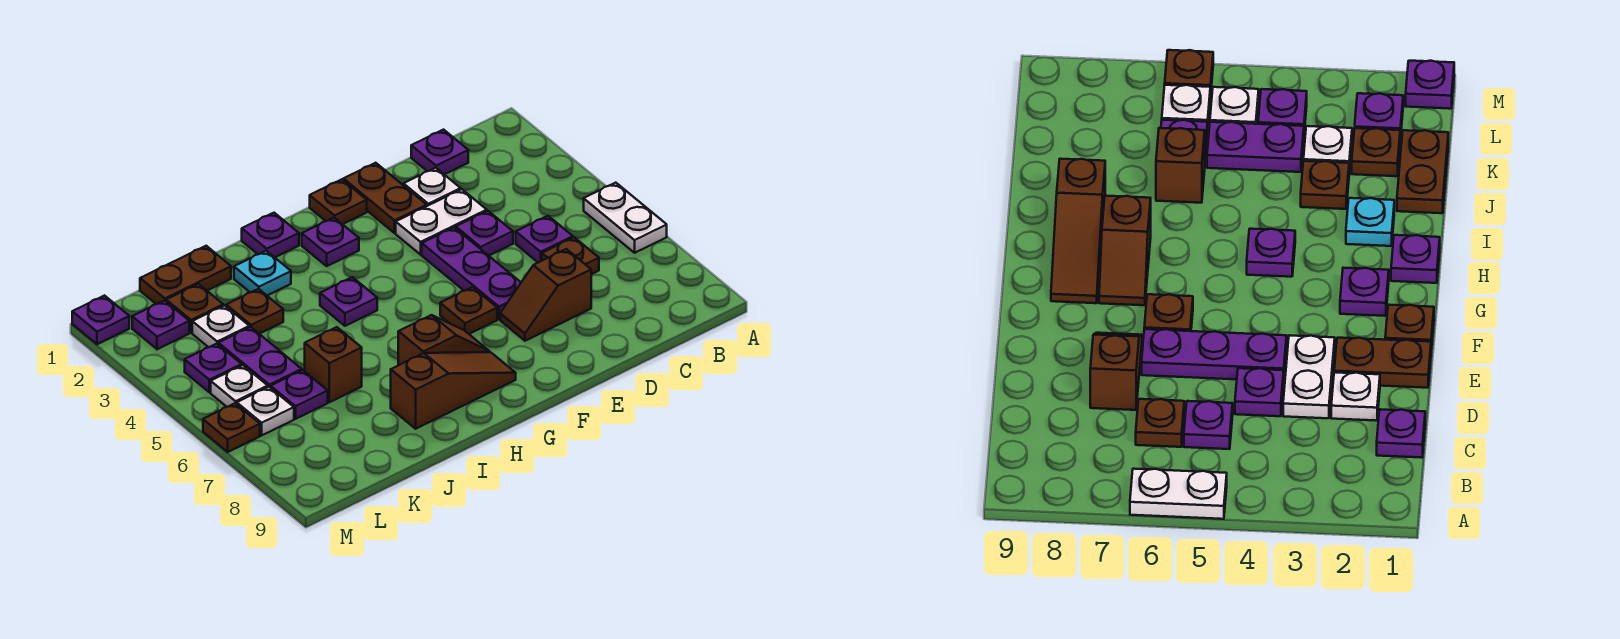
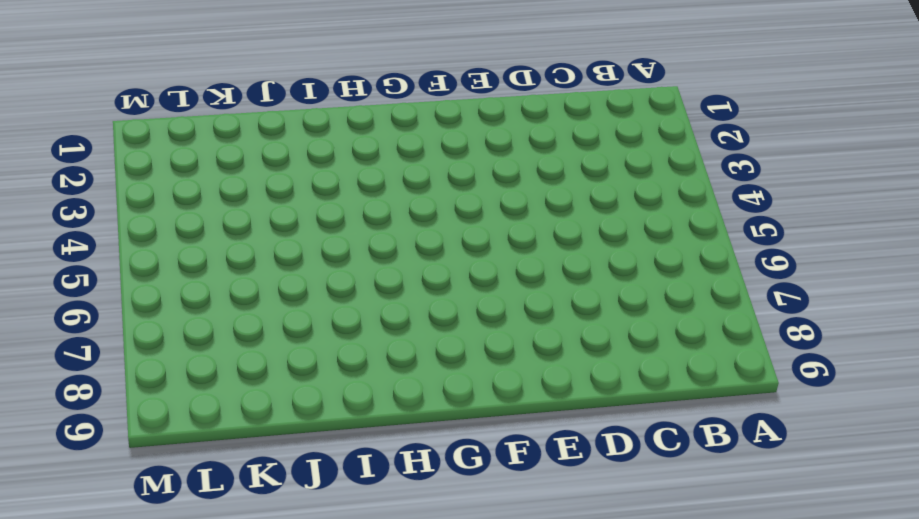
none -> white plate A5:A6 level 1
none -> purple plate C1 level 1
none -> purple plate C5 level 1
none -> brown plate C6 level 1

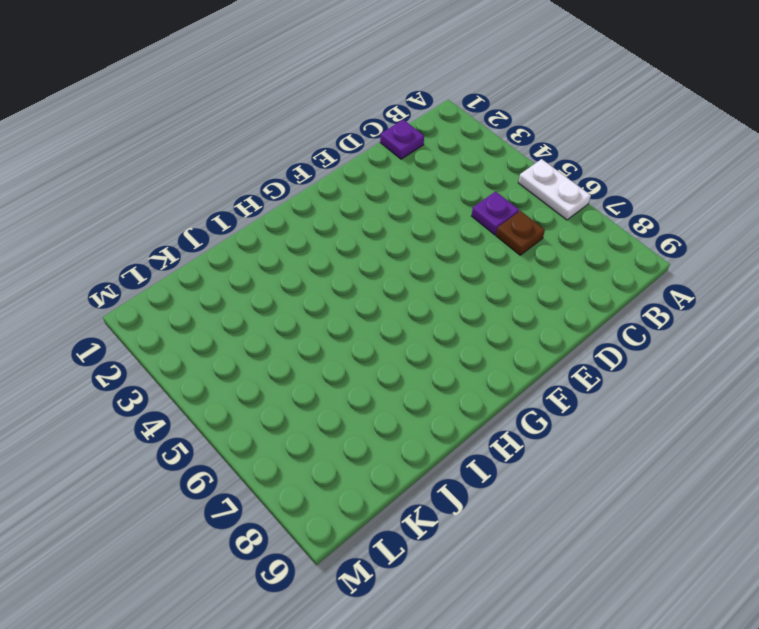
none -> white plate D2 level 1
none -> white plate D3:E3 level 1
none -> purple plate D4 level 1
none -> brown slope D7:E7 level 1 top D

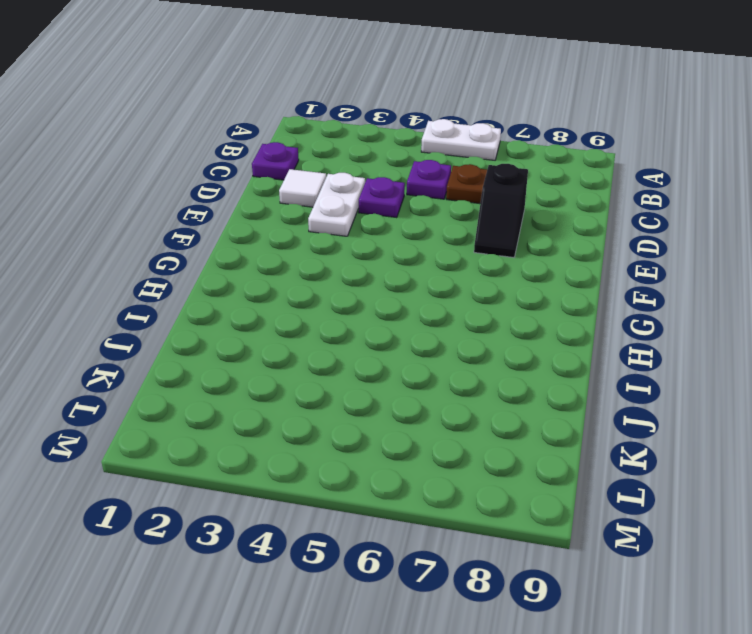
white tile D2 level 1 -> white plate D2 level 1
black slope D7:E7 level 1 top D -> brown slope D7:E7 level 1 top D
none -> brown plate E1:E2 level 1
none -> purple plate E4:E6 level 1
none -> brown plate F1 level 1
none -> brown plate F6 level 1

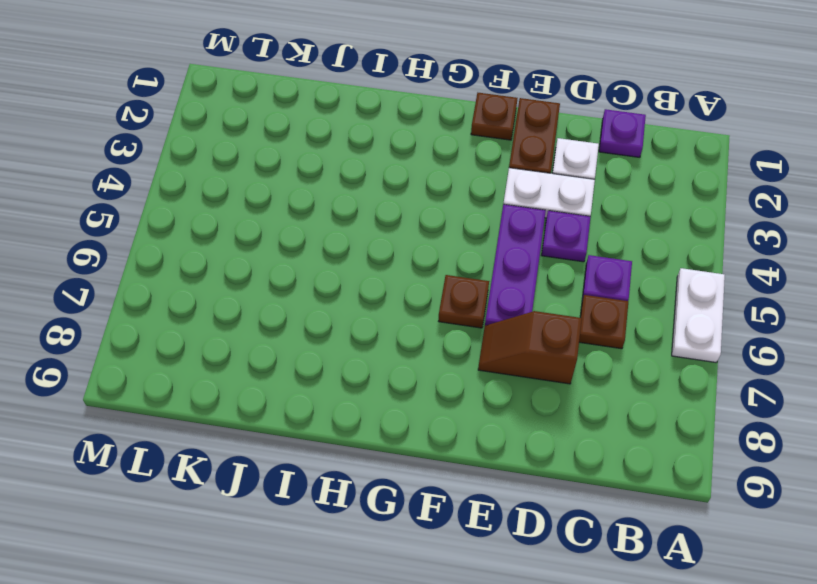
none -> purple plate G2 level 1
none -> brown slope G7:H7 level 1 top H
none -> brown slope G8:I8 level 1 top I
none -> purple plate H1 level 1

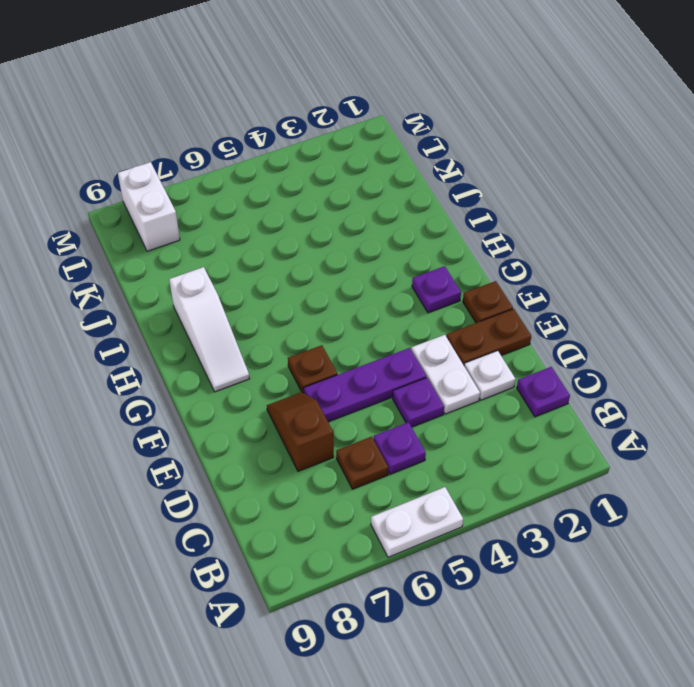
white slope G8:I8 level 1 top I -> brown slope G8:I8 level 1 top I
white brick L8:M8 level 1 -> none
none -> brown slope G7:H7 level 1 top H
none -> purple plate H1 level 1
none -> purple plate H4 level 1
none -> cyan plate I2 level 1

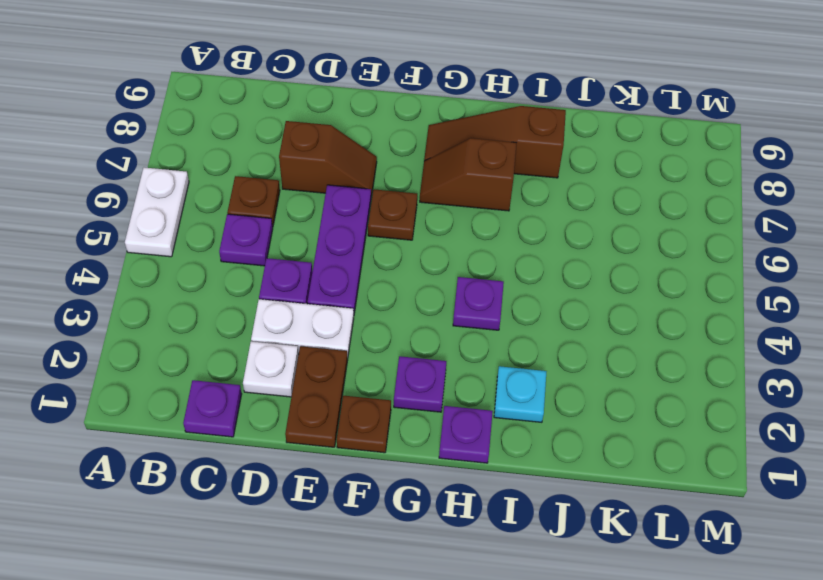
none -> brown plate J1:K1 level 1
none -> brown plate J3 level 1
none -> brown brick J6 level 1
none -> brown plate K2 level 1

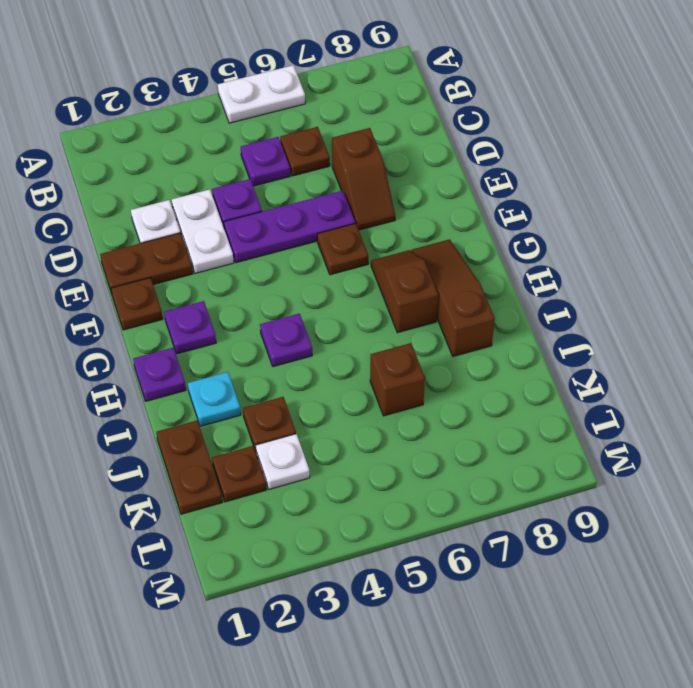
none -> purple plate C1 level 1
none -> purple plate K4:K5 level 1
none -> purple plate K6 level 1
none -> purple plate L2 level 1

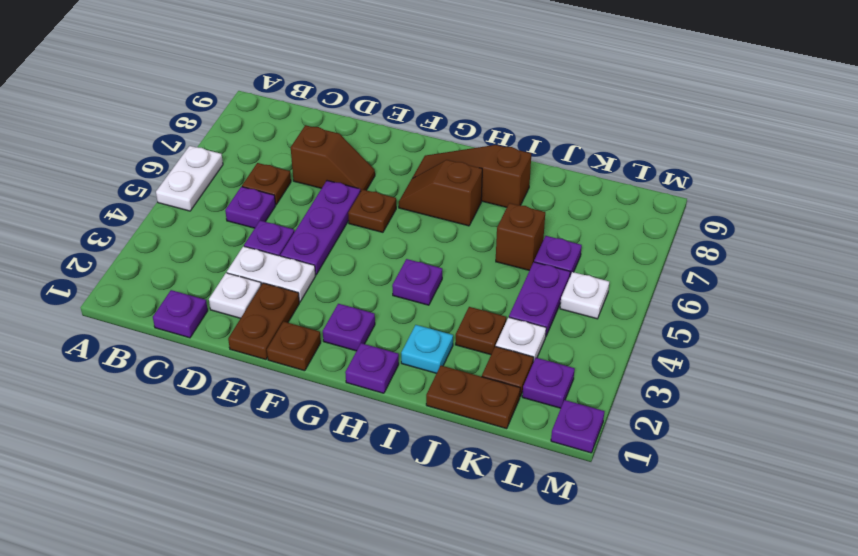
none -> purple plate L4 level 1
none -> white plate L6 level 1
none -> brown plate M6 level 1

